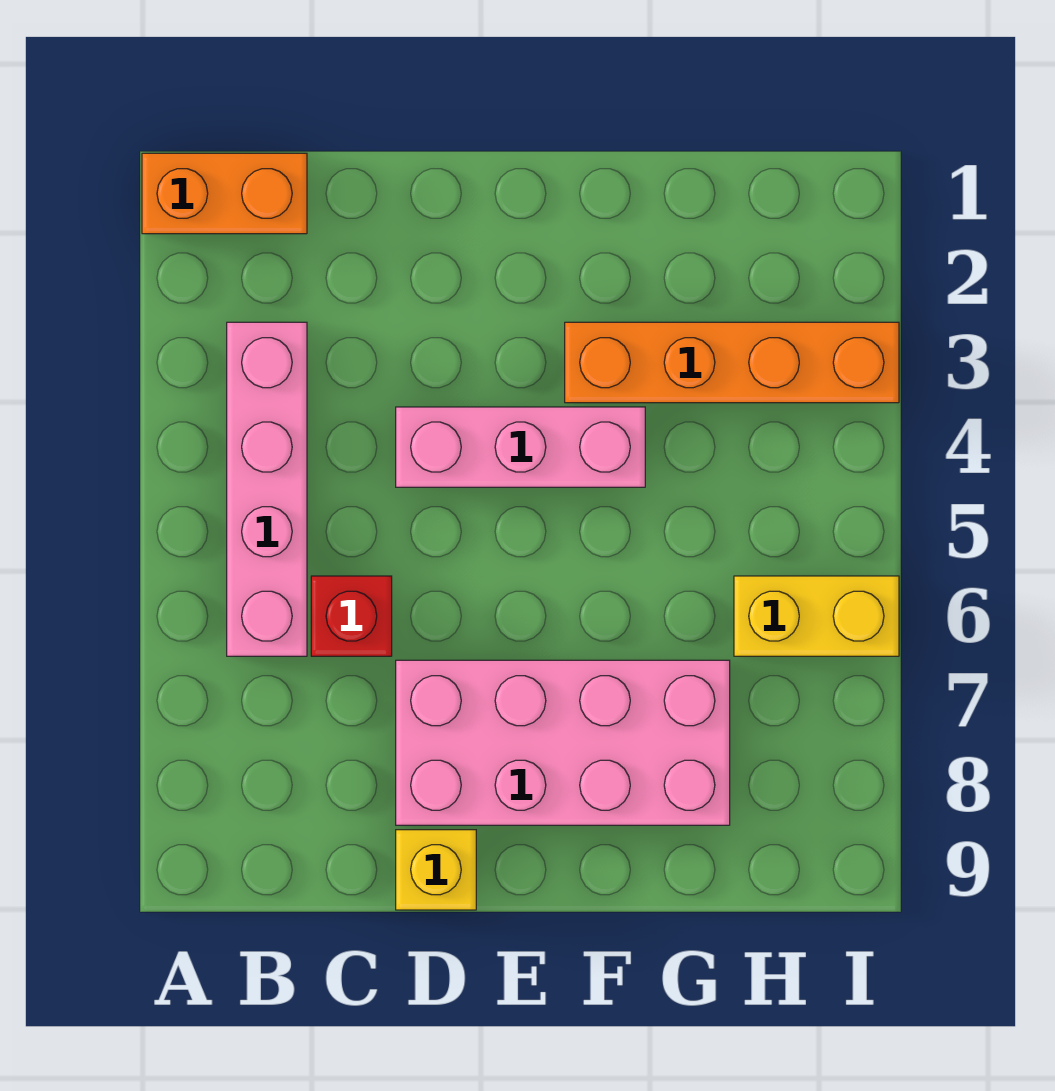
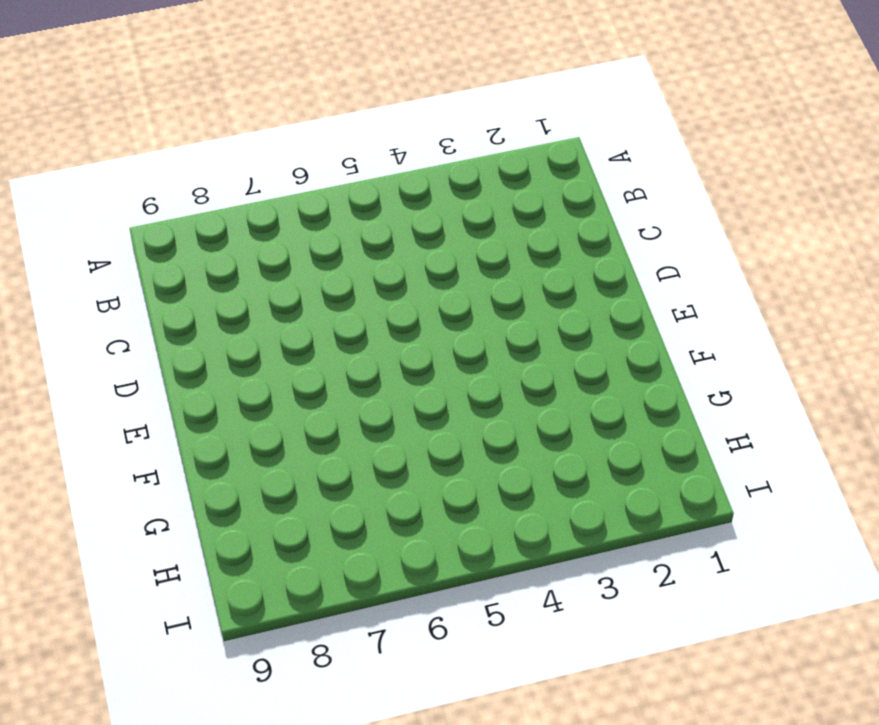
none -> orange brick A1:B1 level 1
none -> pink brick B3:B6 level 1

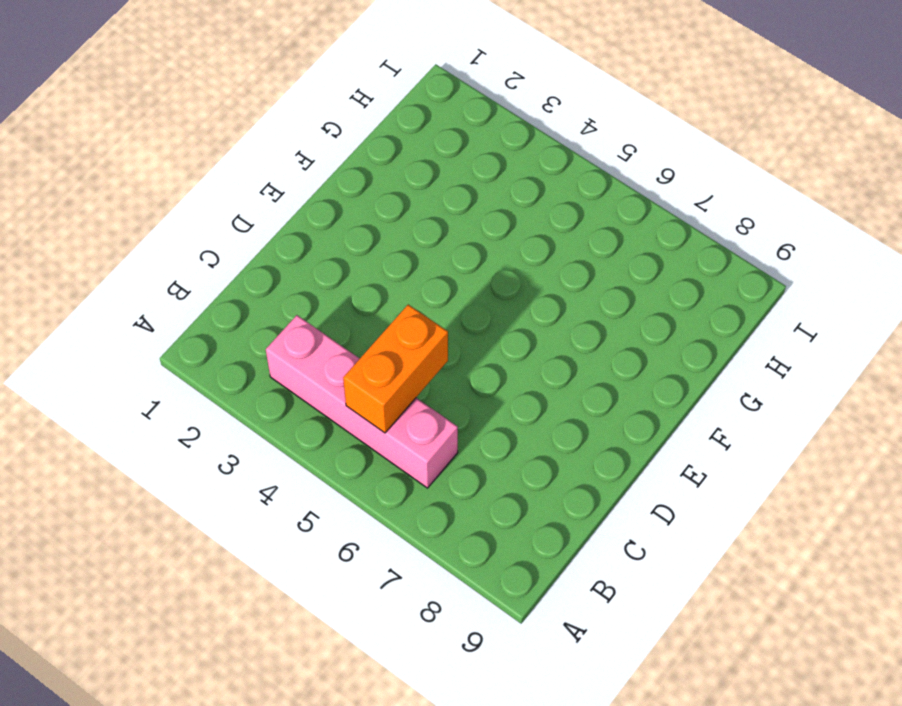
orange brick B5:C5 level 2 -> orange brick A1:B1 level 1
none -> red brick C6 level 1
none -> pink brick D4:F4 level 1

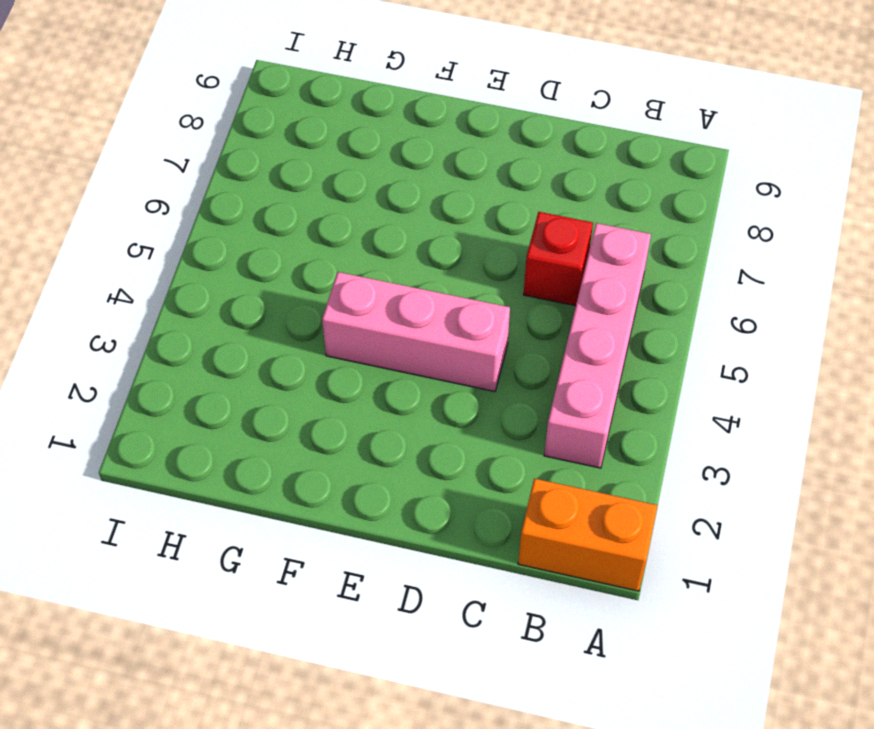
none -> pink brick D7:G8 level 1
none -> yellow brick D9 level 1

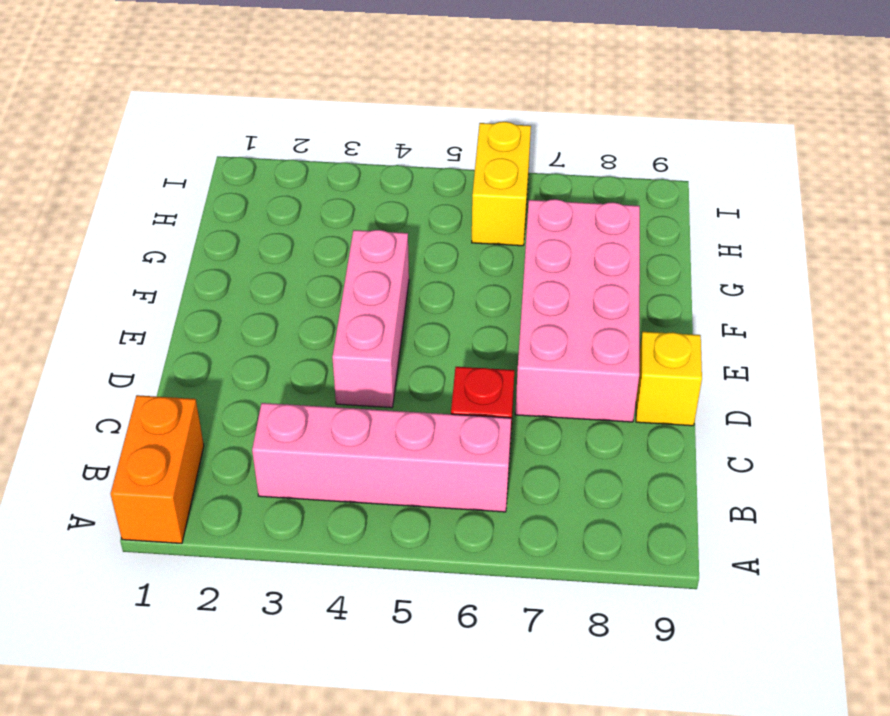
none -> orange brick F3:I3 level 1

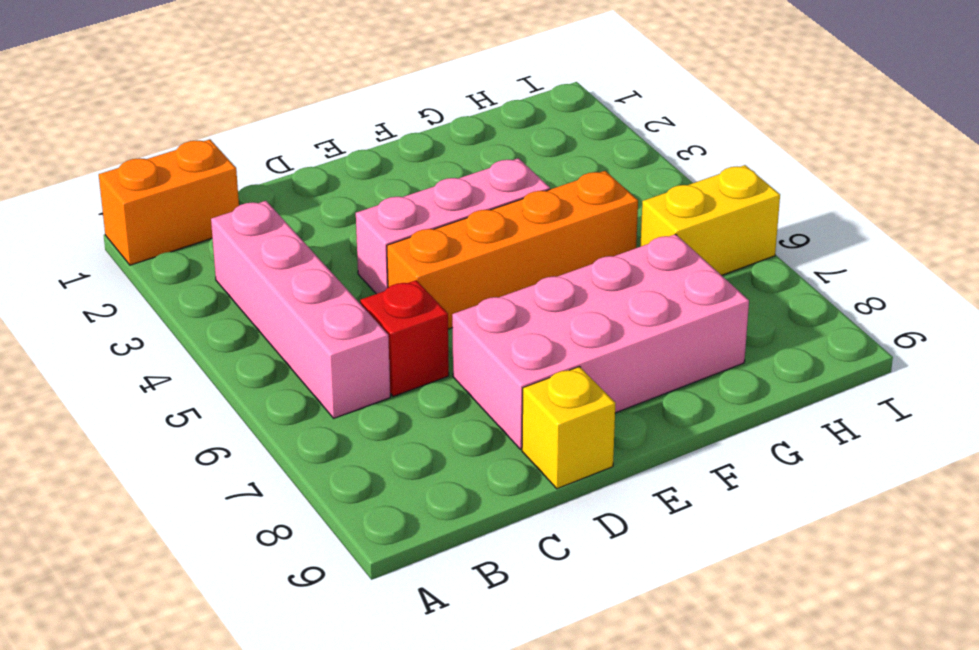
orange brick D5:G5 level 1 -> orange brick F3:I3 level 1

